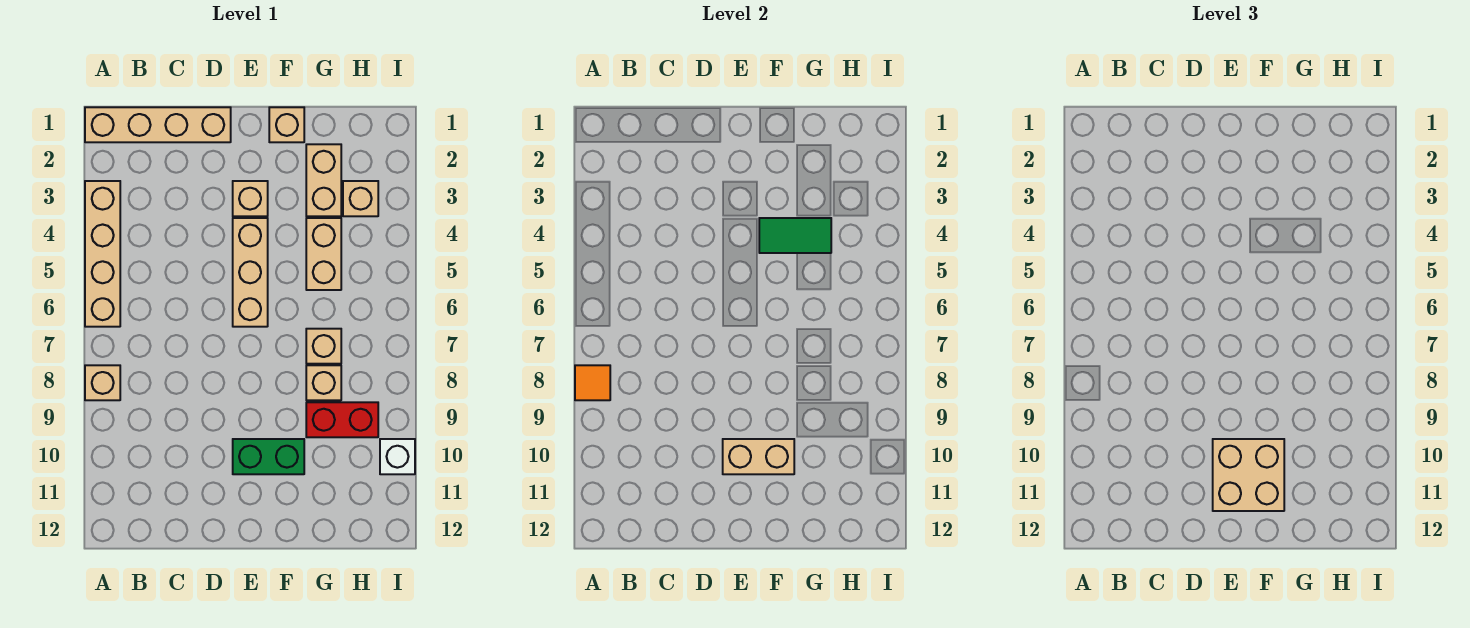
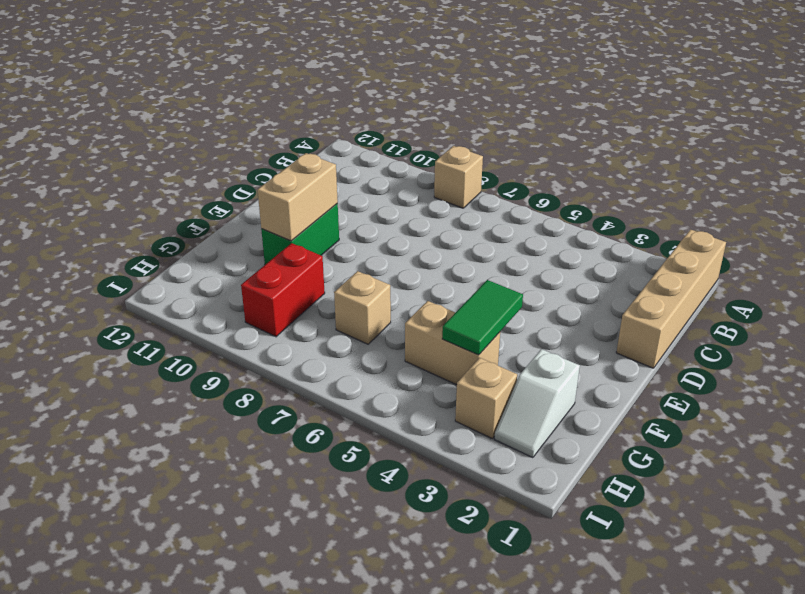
white slope G2:H2 level 1 top G -> tan brick G2:G3 level 1
none -> tan brick A3:A6 level 1
none -> tan brick E3 level 1
none -> tan brick E4:E6 level 1

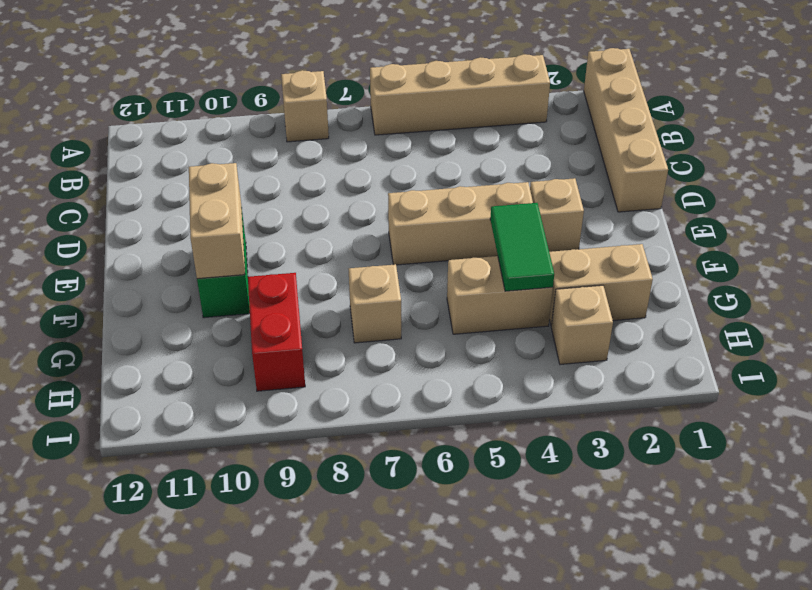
none -> tan brick F1 level 1
none -> tan brick G8 level 1
none -> white brick I10 level 1

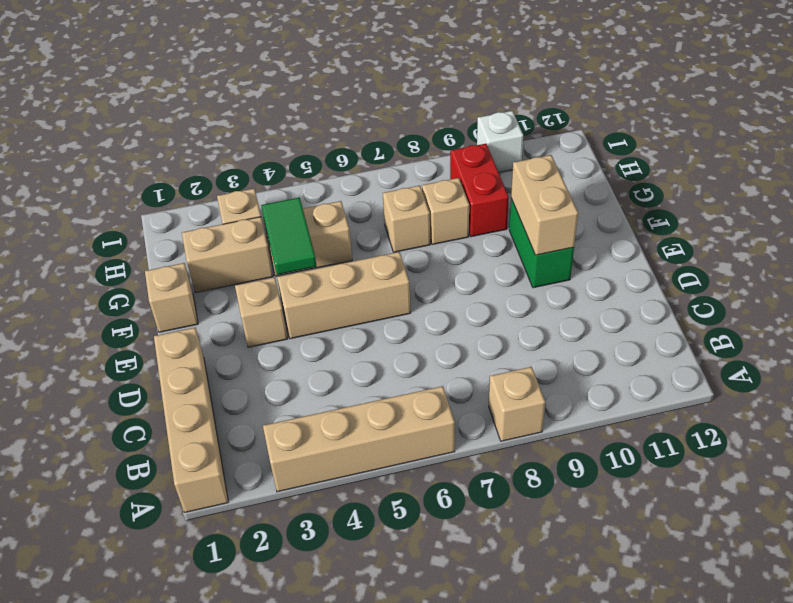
none -> orange tile A8 level 2
none -> tan brick E10:F11 level 3

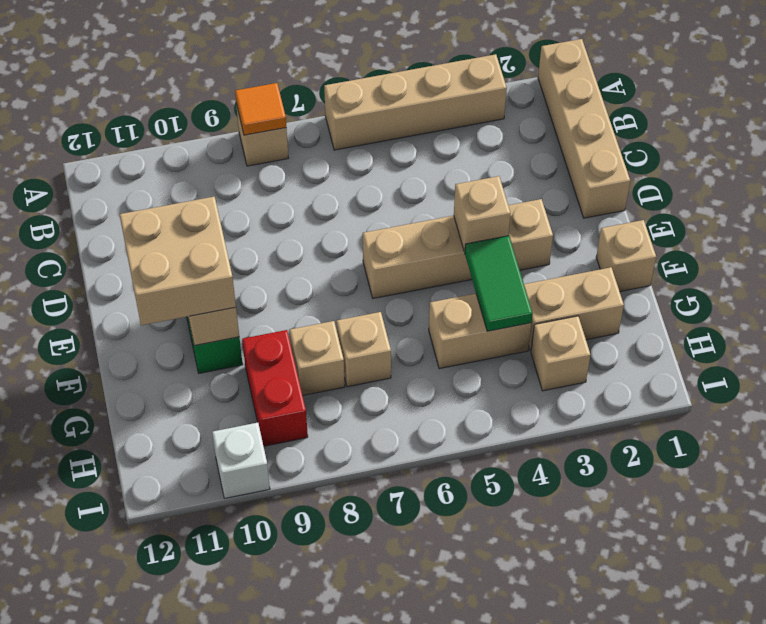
tan brick E4 level 2 -> none

